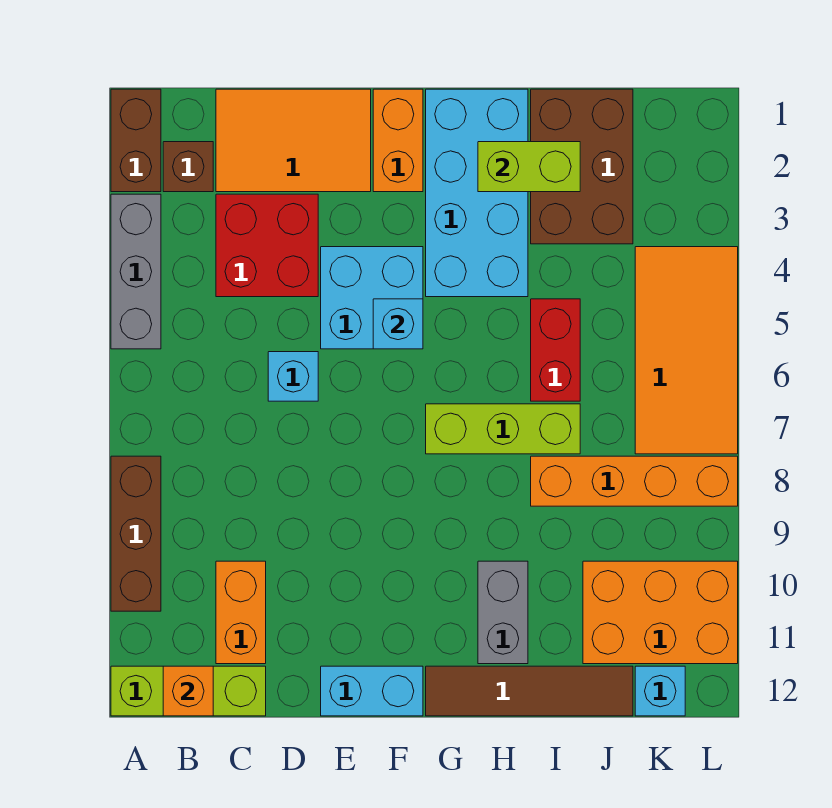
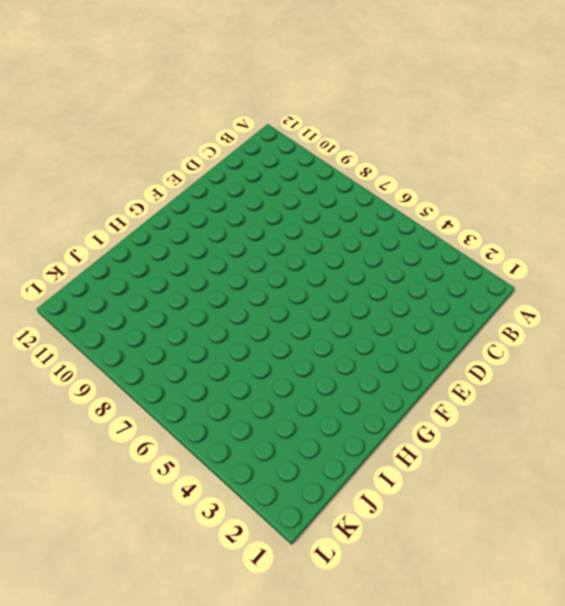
none -> brown brick A1:A2 level 1
none -> grey brick A3:A5 level 1
none -> brown brick A8:A10 level 1

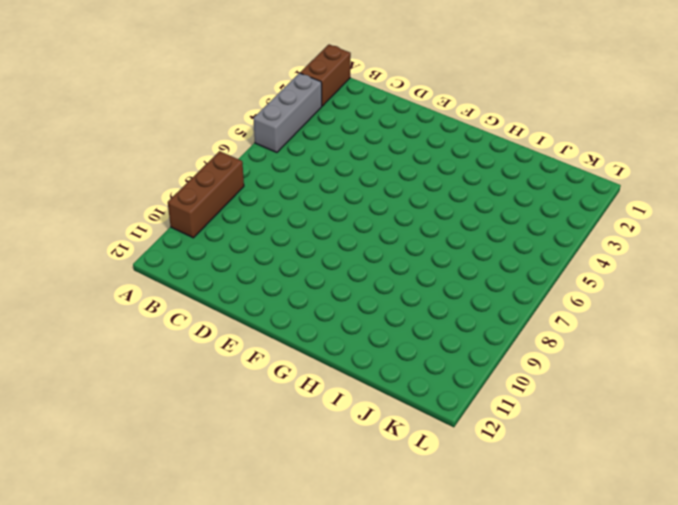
none -> lime brick A12:C12 level 1
none -> brown brick B2 level 1
none -> orange tile C1:E2 level 1

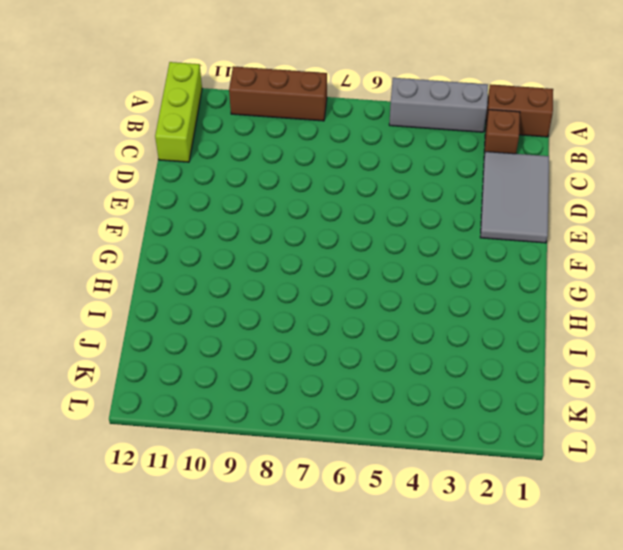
grey tile C1:E2 level 1 -> orange tile C1:E2 level 1
none -> red brick C3:D4 level 1
none -> orange brick C10:C11 level 1
none -> cyan brick D6 level 1

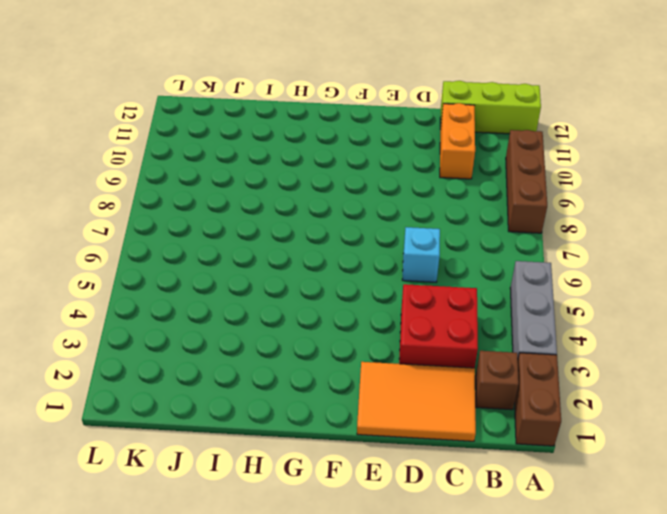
none -> cyan brick E4:F5 level 1
none -> cyan brick E12:F12 level 1
none -> orange brick F1:F2 level 1

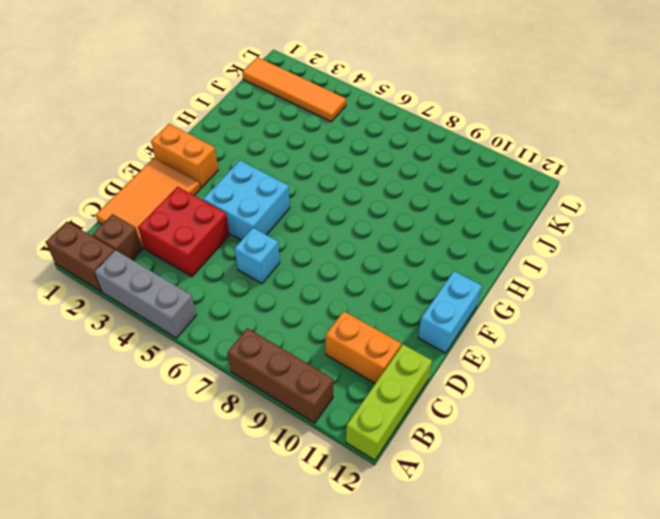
orange tile K1:K4 level 1 -> orange tile K4:L7 level 1
none -> cyan brick G1:H4 level 1
none -> lime brick G7:I7 level 1
none -> brown tile G12:J12 level 1

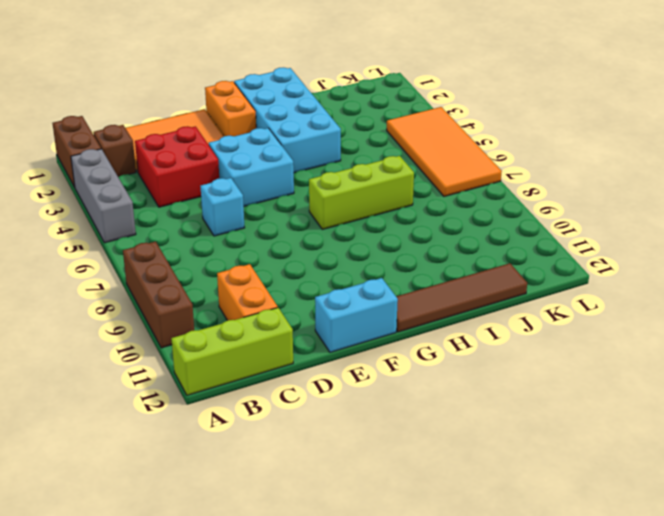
none -> grey brick H10:H11 level 1
none -> brown brick I1:J3 level 1
none -> red brick I5:I6 level 1

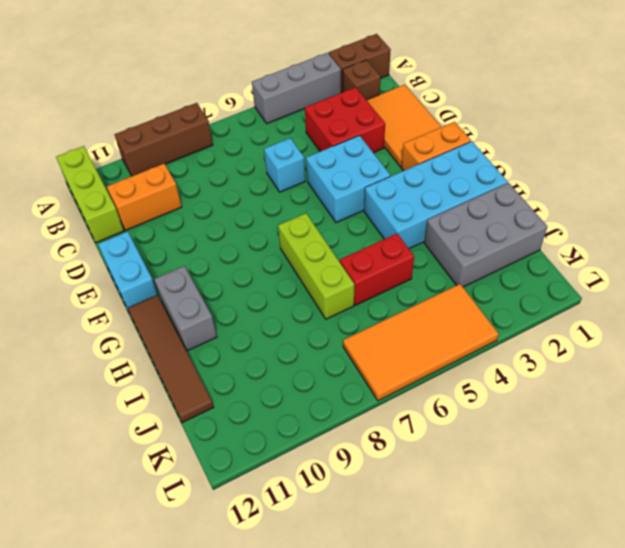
grey brick G11:H11 level 1 -> grey brick H10:H11 level 1
grey brick I1:J3 level 1 -> brown brick I1:J3 level 1
none -> orange brick I8:L8 level 1
none -> orange brick J10:L11 level 1
none -> cyan brick K12 level 1

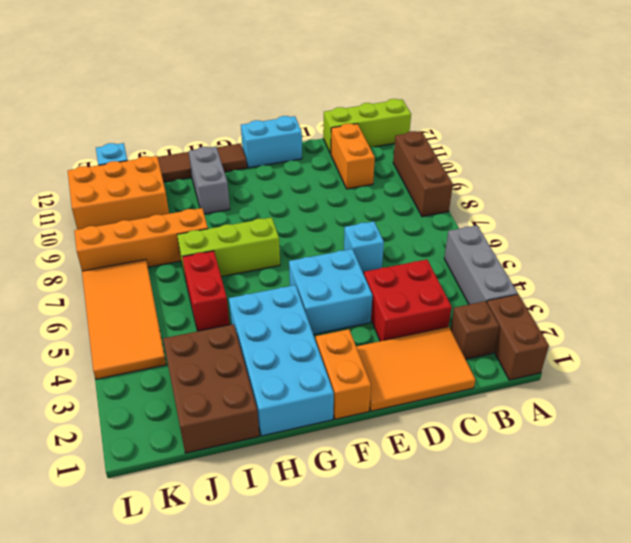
none -> orange brick B12 level 2
none -> cyan brick F5 level 2
none -> lime brick H2:I2 level 2

